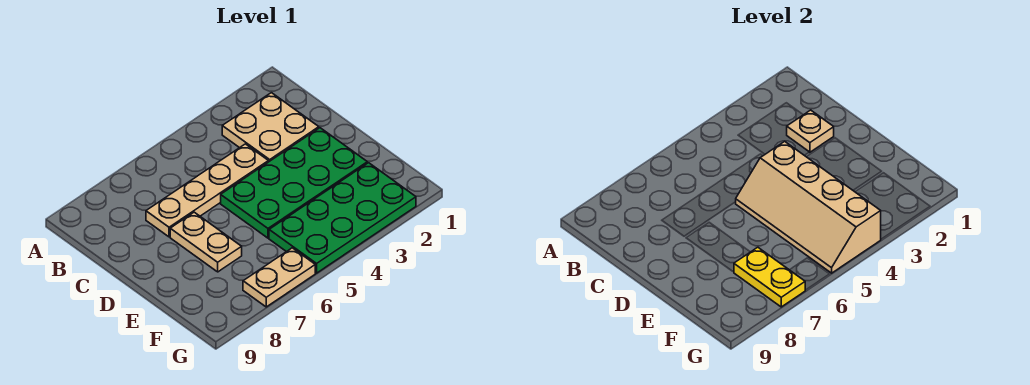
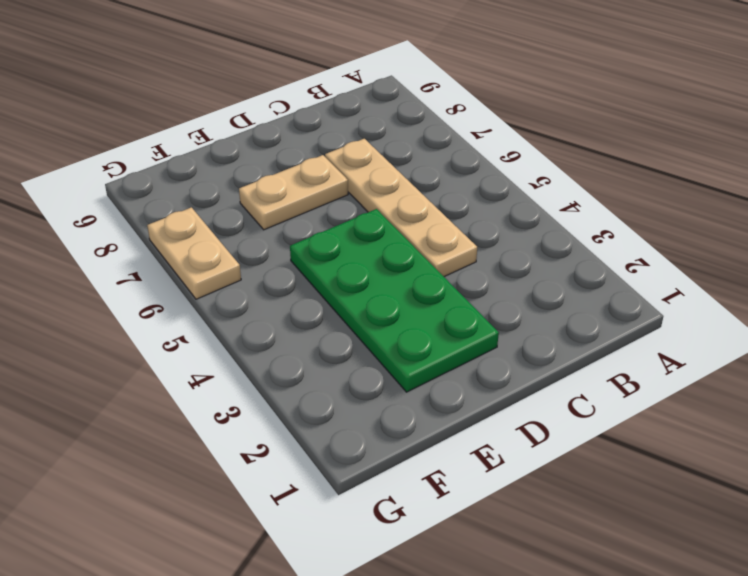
none -> tan plate B2:C3 level 1
none -> green plate F2:G5 level 1

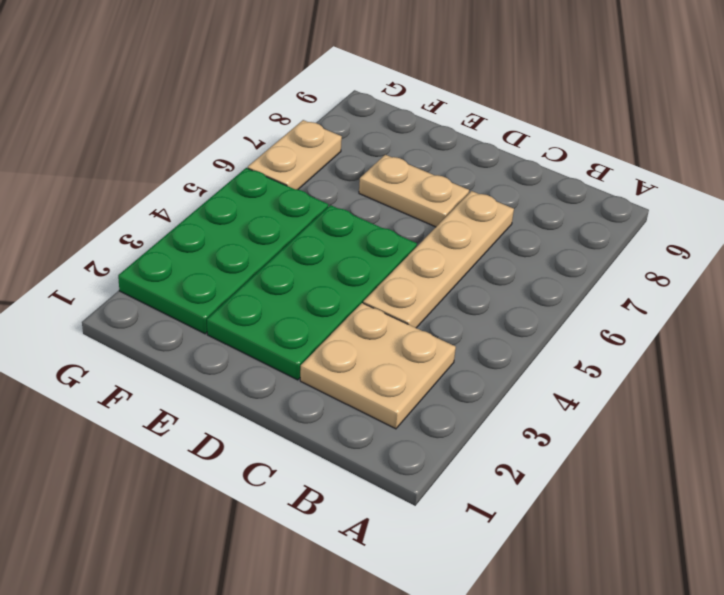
none -> tan plate C2 level 2
none -> tan slope D4:G5 level 2 top 4

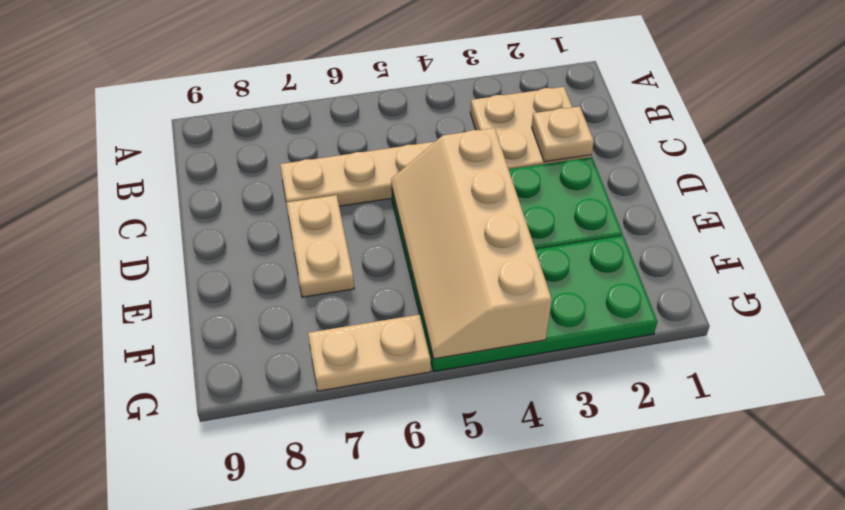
none -> yellow plate F7:G7 level 2

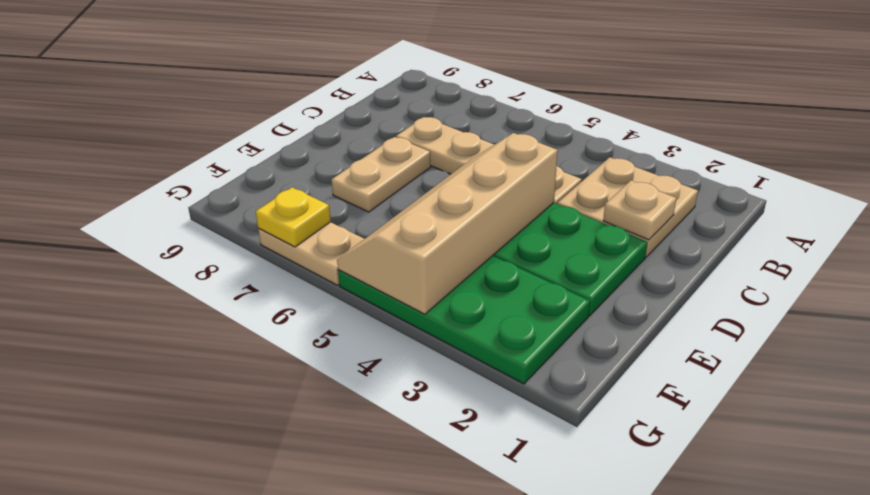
yellow plate G7 level 2 -> yellow plate F7:G7 level 2

